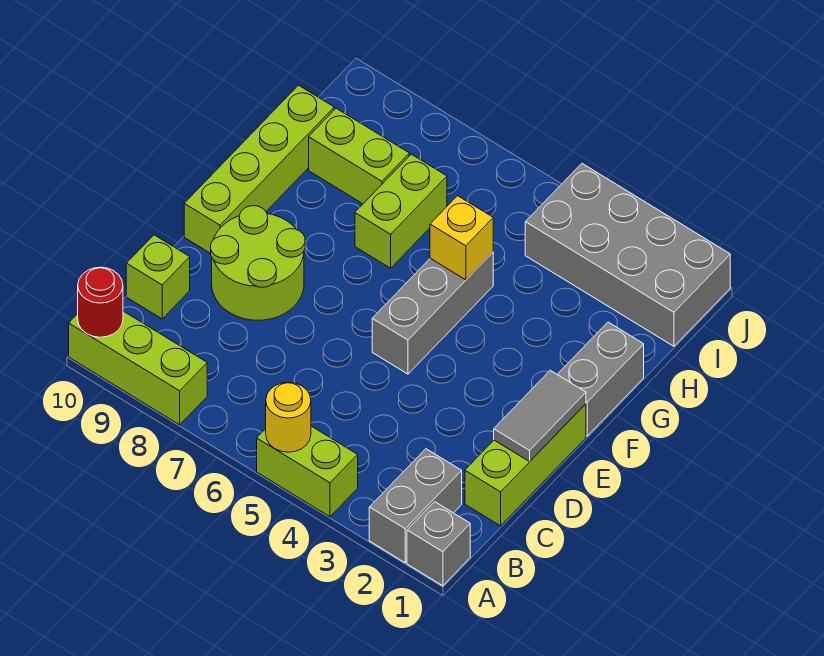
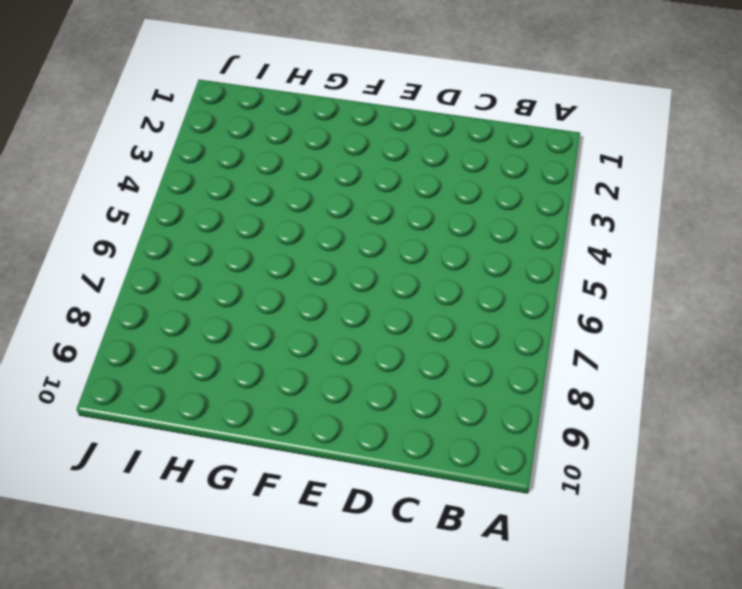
none -> grey brick A1 level 1
none -> grey brick A2:B2 level 1
none -> lime brick A4:A5 level 1

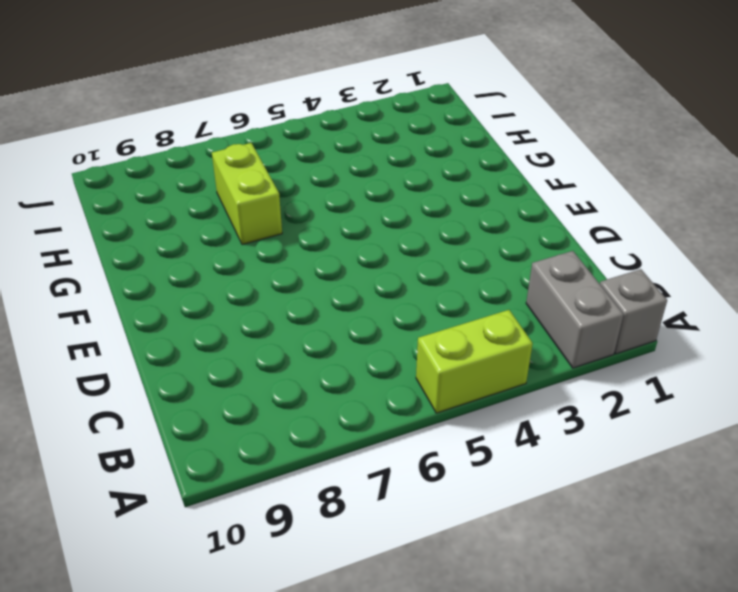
none -> lime brick A8:A10 level 1
none -> lime brick C1:E1 level 1
none -> lime brick C10 level 1

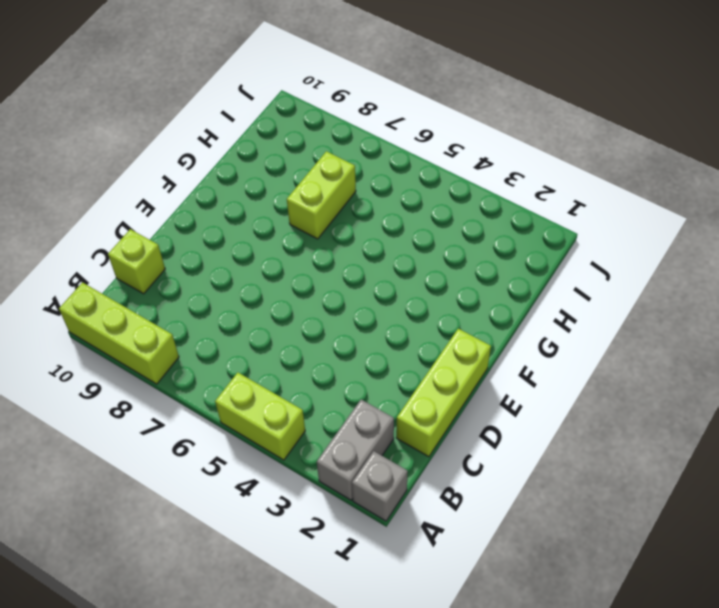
none -> lime round brick D8:E9 level 1
none -> grey brick E5:G5 level 1
none -> lime brick E10:H10 level 1

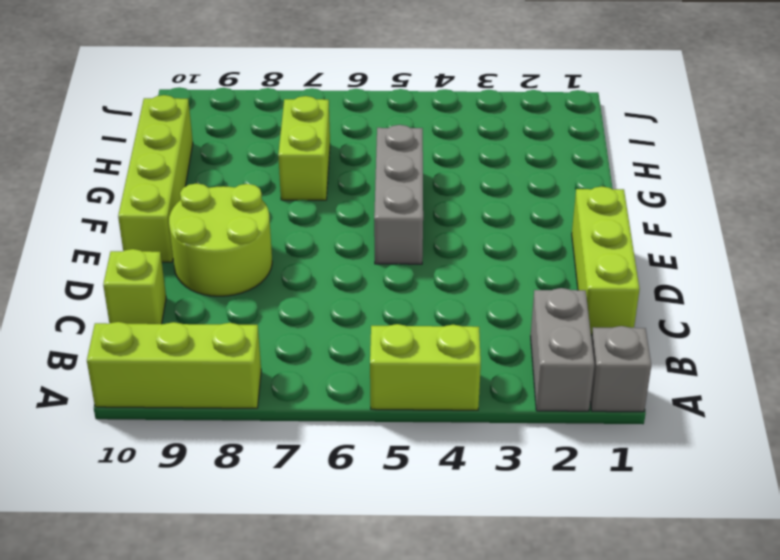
none -> grey brick F1:G1 level 1
none -> lime brick H8:H9 level 1
none -> grey brick I1:J4 level 1

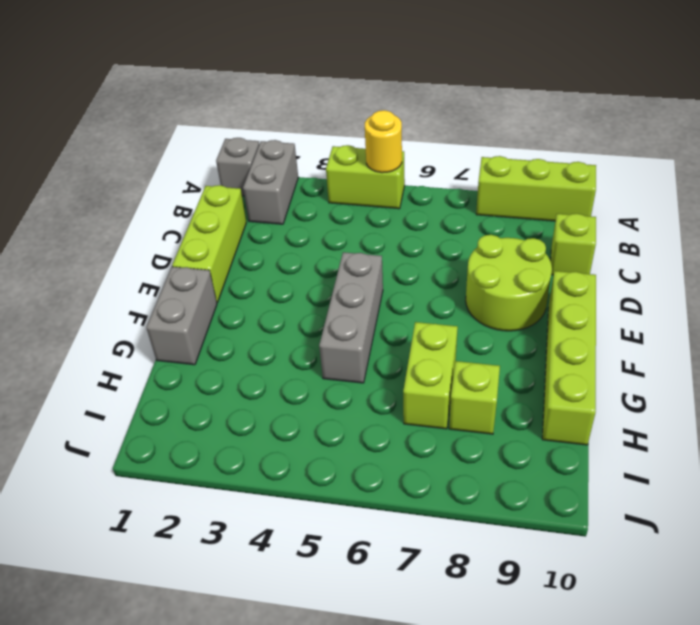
lime brick H8 level 1 -> lime brick H8:H9 level 1
none -> grey brick I1:J4 level 1
none -> red round brick A10 level 2
none -> grey tile D1:E1 level 2

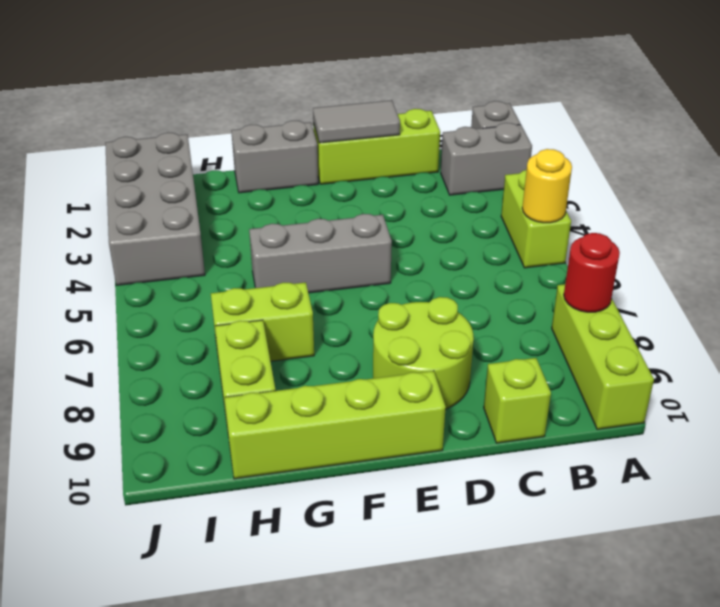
red round brick A8 level 2 -> red round brick A10 level 2
none -> yellow brick G5 level 2

